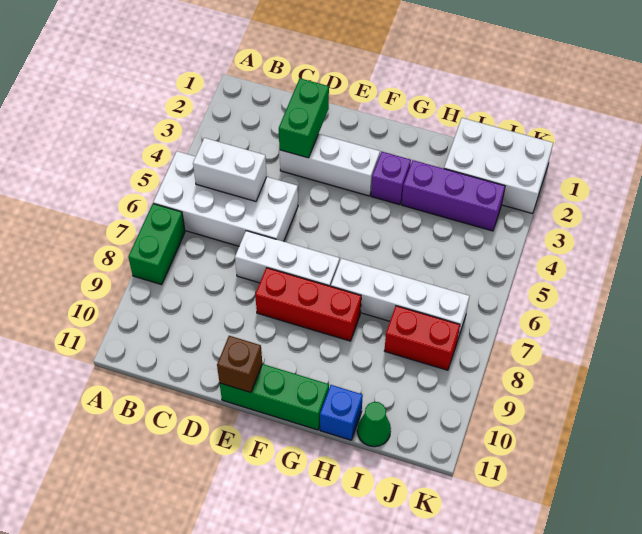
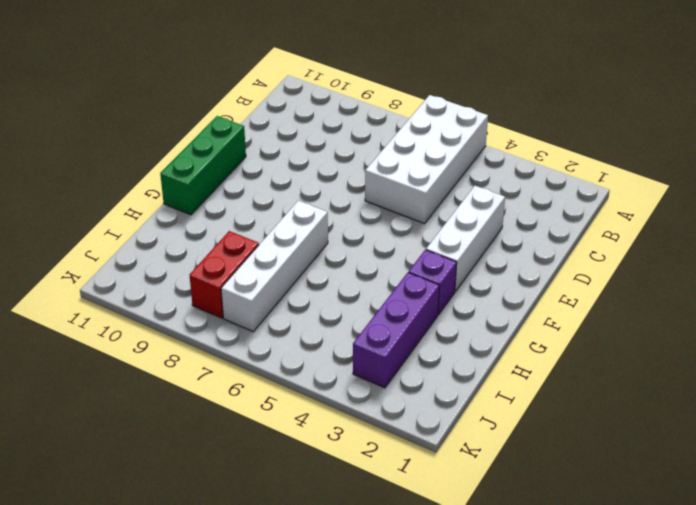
none -> green brick A7:A8 level 1
none -> white brick D7:F7 level 1
none -> red brick E8:G8 level 1

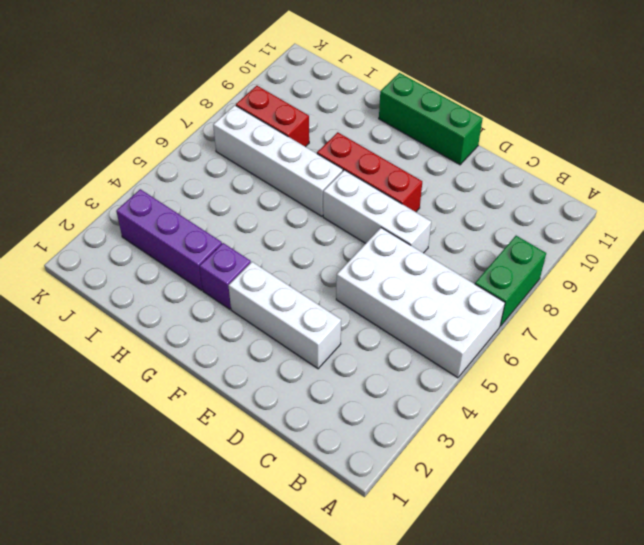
none -> blue brick H11 level 1
none -> white brick I1:K2 level 1
none -> green cone I11 level 1

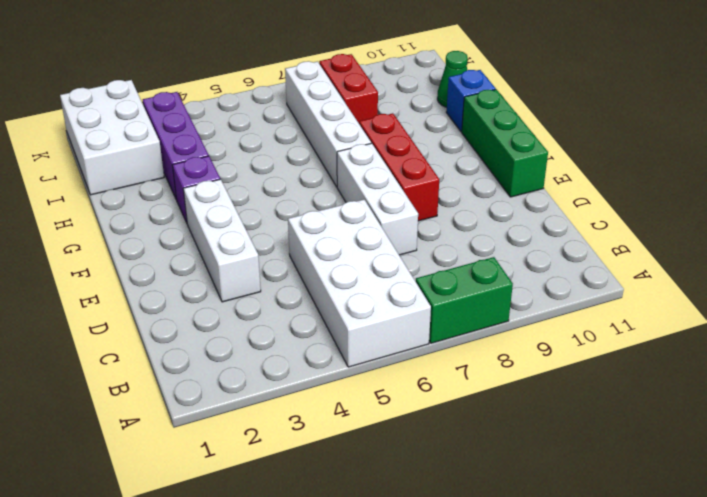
none -> white brick B5:C5 level 2
none -> green brick D2:D3 level 2
none -> brown brick E11 level 2

